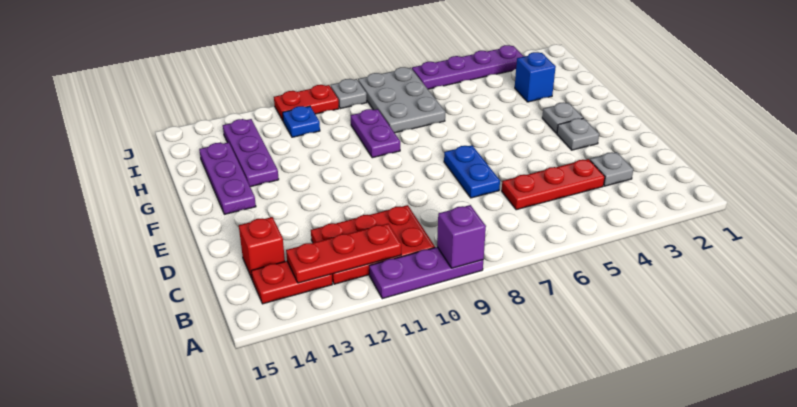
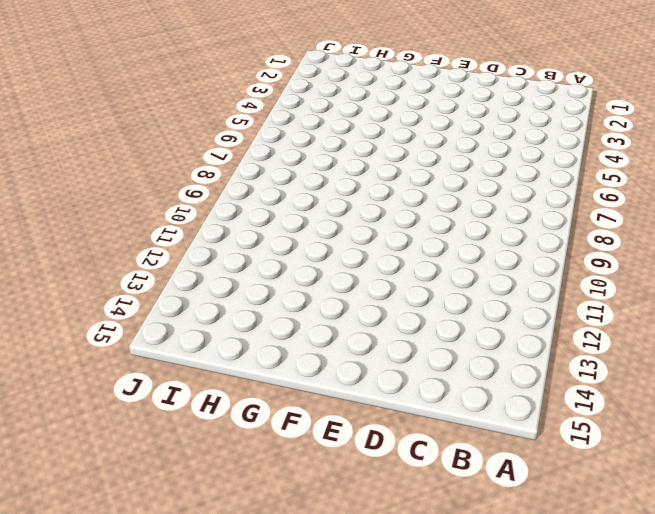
none -> purple plate A9:A11 level 1
none -> red plate B10:C12 level 1
none -> red plate B13:B14 level 1

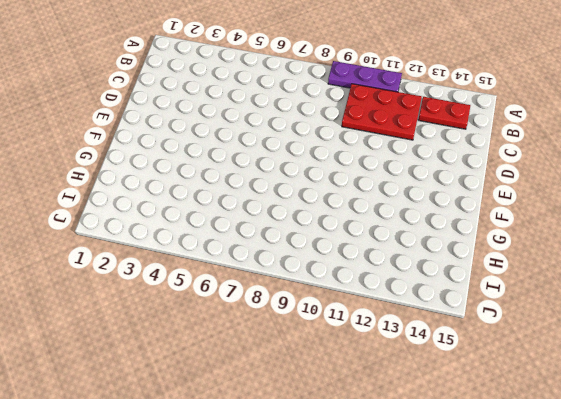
none -> grey plate C3 level 1
none -> red plate C4:C6 level 1
none -> red brick C14 level 1

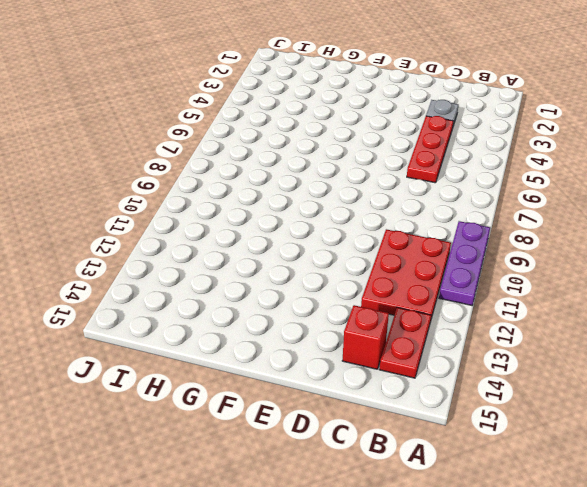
none -> blue plate D7:E7 level 1
none -> grey plate E3 level 1
none -> grey plate F3 level 1

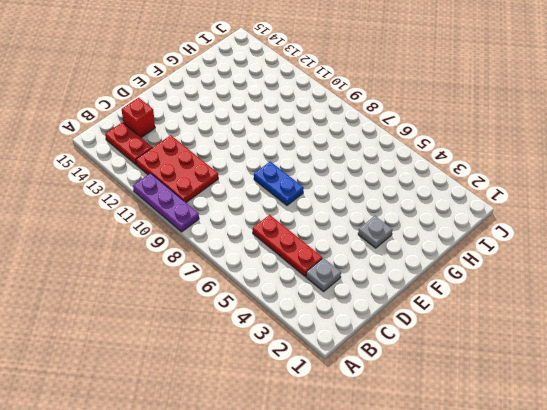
blue plate E7:E8 level 1 -> blue plate D7:E7 level 1
none -> grey plate E3 level 1
none -> purple plate F14:H14 level 1
none -> purple plate G9:H9 level 1

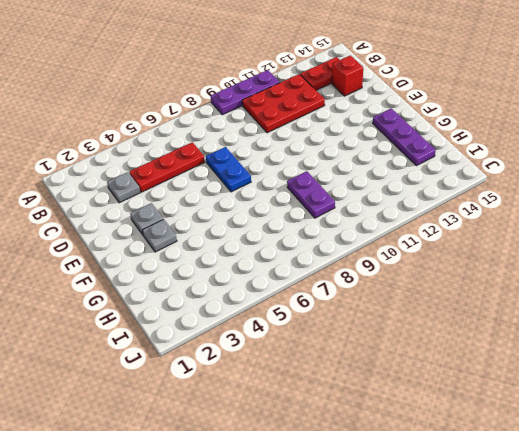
none -> purple plate G13:I13 level 1
none -> blue brick H3 level 1
none -> grey plate H7:J8 level 1

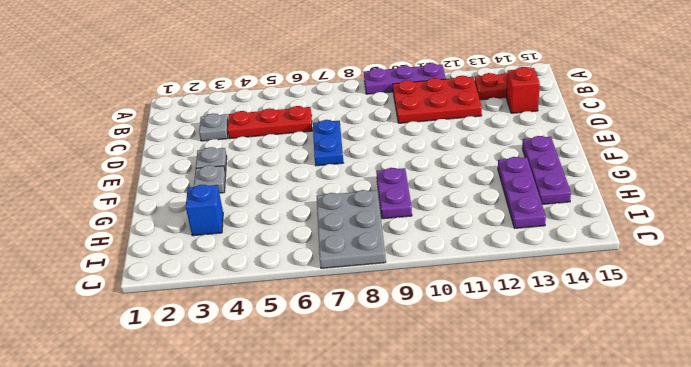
none -> blue plate I11 level 1
none -> purple plate J3:J6 level 1
none -> grey plate J9 level 1

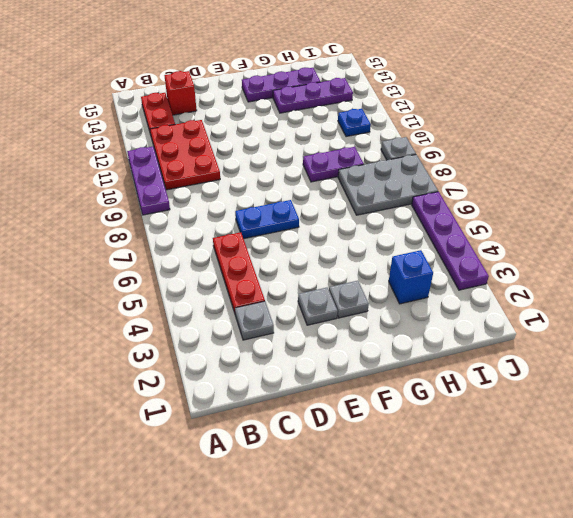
none -> red plate J10:J11 level 1
none -> purple brick A9 level 2
none -> red plate B11:B13 level 2

